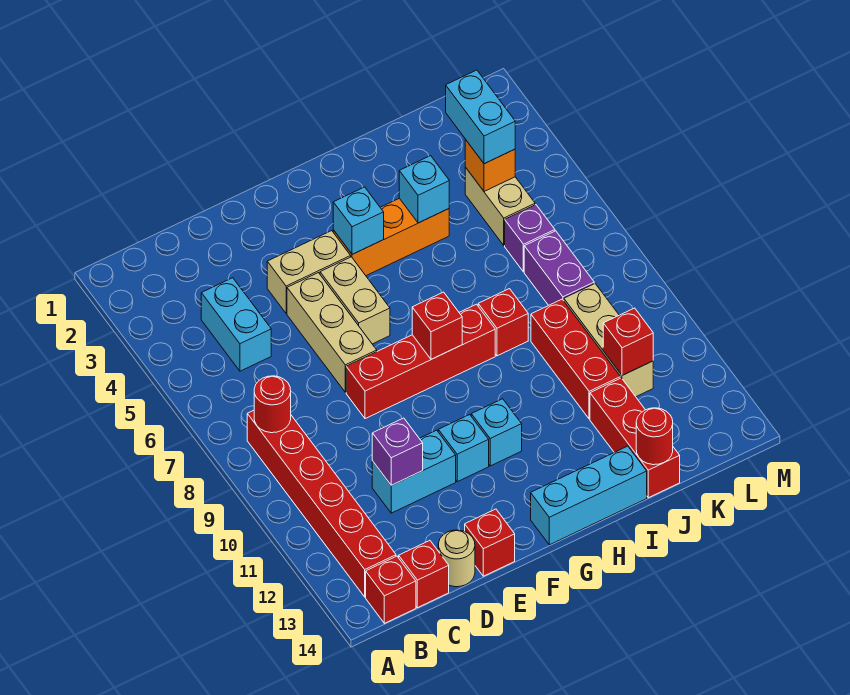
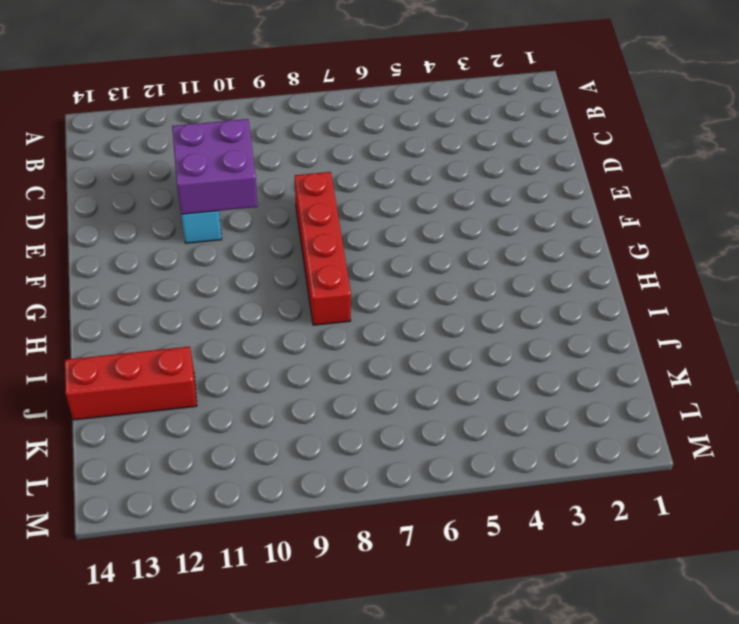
purple brick D10:E11 level 2 -> purple brick D11 level 2
none -> red brick B8:B13 level 1
none -> red brick B14 level 1
none -> cyan brick C4:C5 level 1
none -> red brick C14 level 1

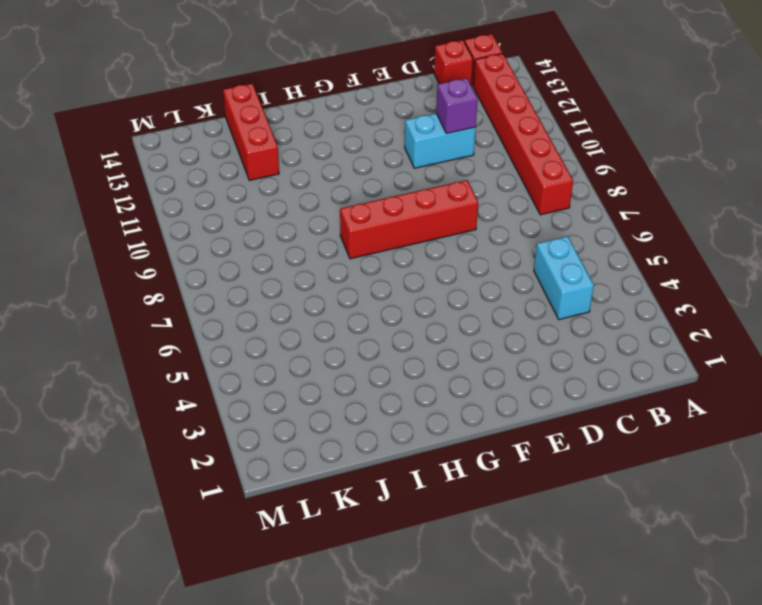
none -> tan round brick D14 level 1
none -> tan brick E4:F4 level 1
none -> tan brick E5:E7 level 1
none -> red brick E14 level 1

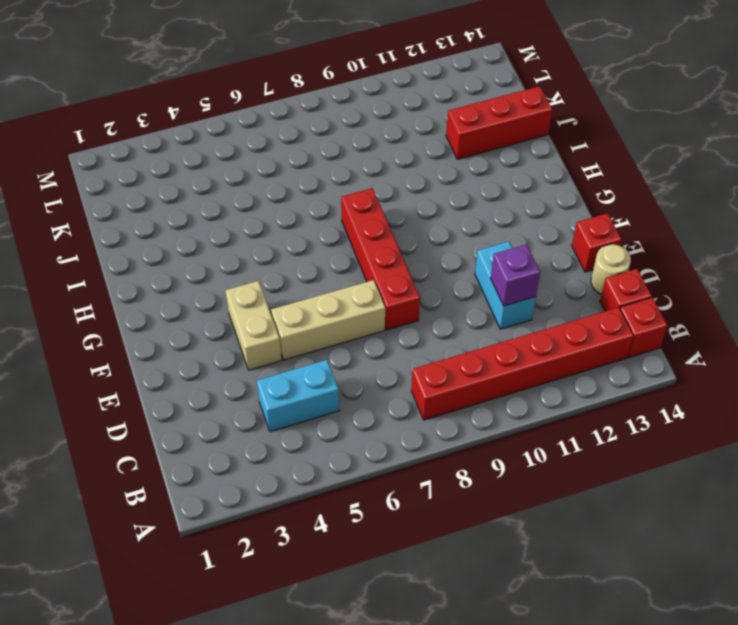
none -> tan brick F5:F6 level 1
none -> cyan brick F11 level 1
none -> orange brick G4:I4 level 1
none -> cyan brick G11 level 1

